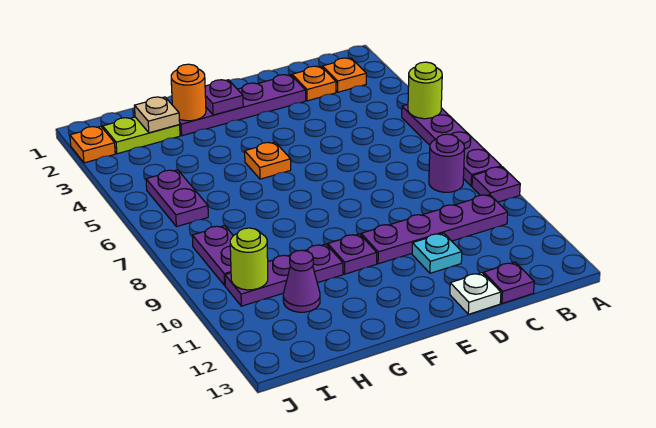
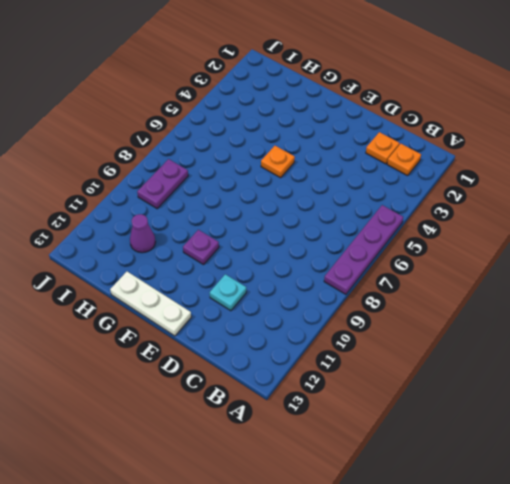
white plate E13:G13 level 1 -> none
none -> purple plate A9 level 1
none -> purple round brick B8 level 1
none -> purple plate B10:E10 level 1

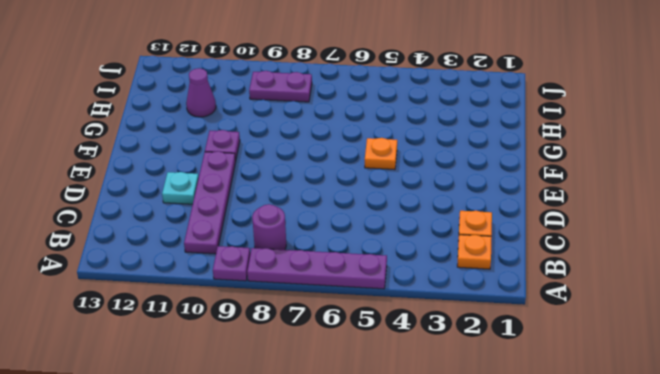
none -> purple plate C13 level 1
none -> purple plate D2:G2 level 1
none -> white plate D13 level 1

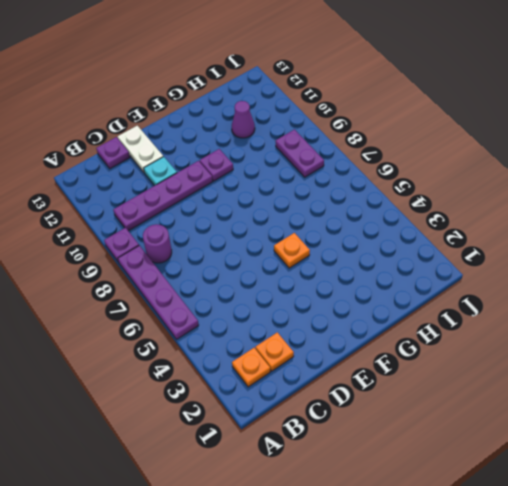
white plate D12:D13 level 1 -> white plate D13 level 1
none -> purple plate D2:G2 level 1
none -> purple plate G10:I10 level 1
none -> lime plate H2:I2 level 1

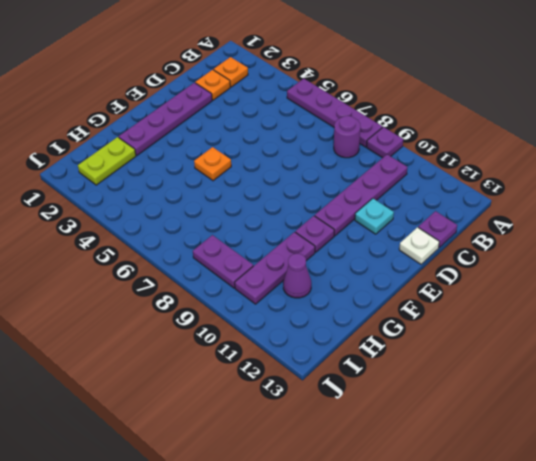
none -> purple plate I5:I6 level 1
none -> orange plate J2 level 1
none -> lime round brick A5 level 2

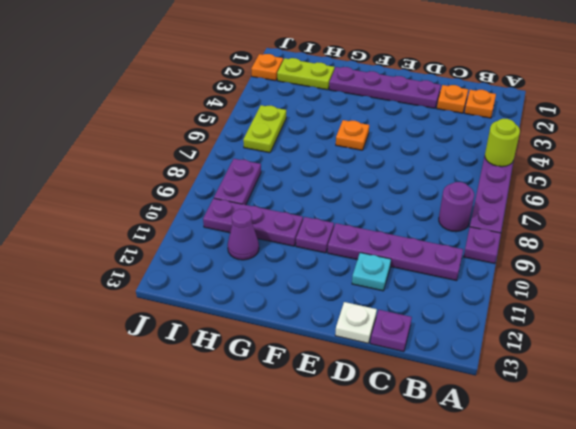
lime plate I5:I6 level 1 -> purple plate I5:I6 level 1
none -> purple plate F2 level 2
none -> orange round brick G2 level 2
none -> tan plate H2 level 2

